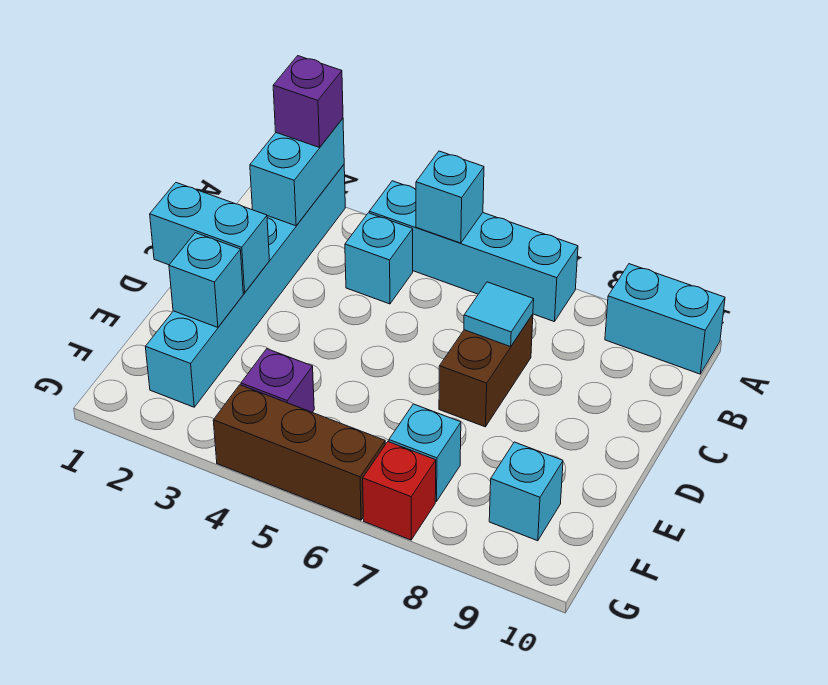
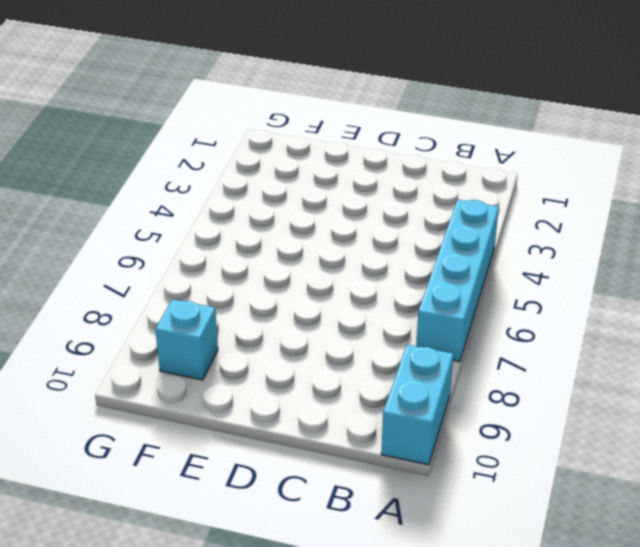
none -> cyan brick A2:F2 level 1
none -> cyan brick B4 level 1
none -> brown brick C7:D7 level 1

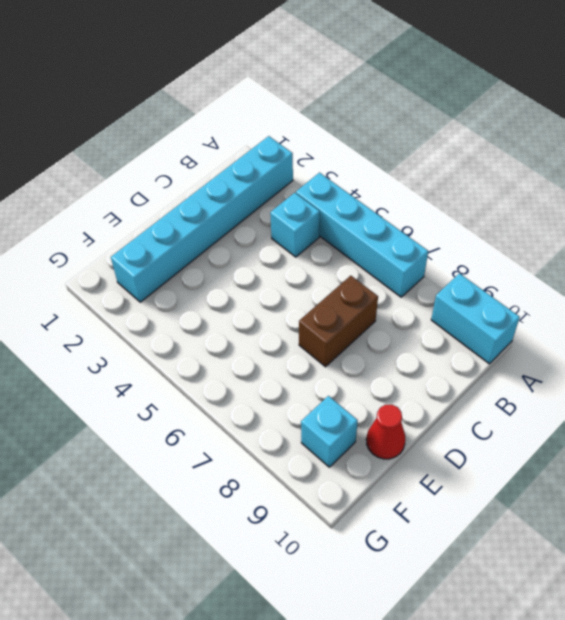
red cone E10 level 1 -> none
none -> purple brick F4 level 1
none -> cyan brick F7 level 1
none -> brown brick G4:G6 level 1

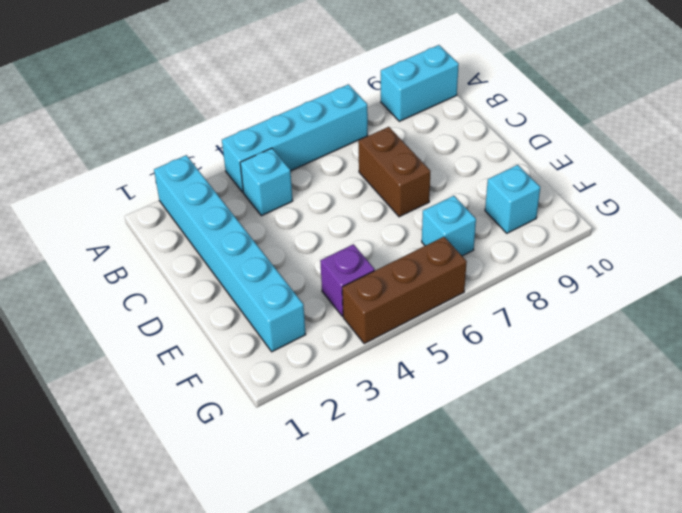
none -> red brick G7 level 1
none -> cyan brick A2:B2 level 2
none -> cyan brick A5 level 2

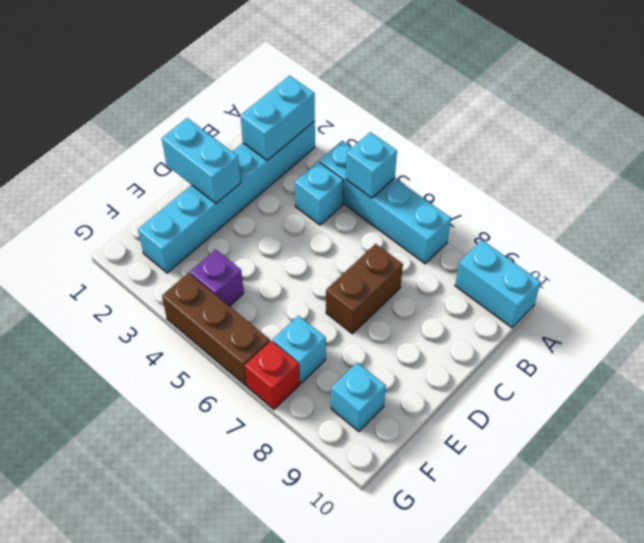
none -> cyan tile C7 level 2
none -> cyan brick E2 level 2
none -> purple brick A2 level 3

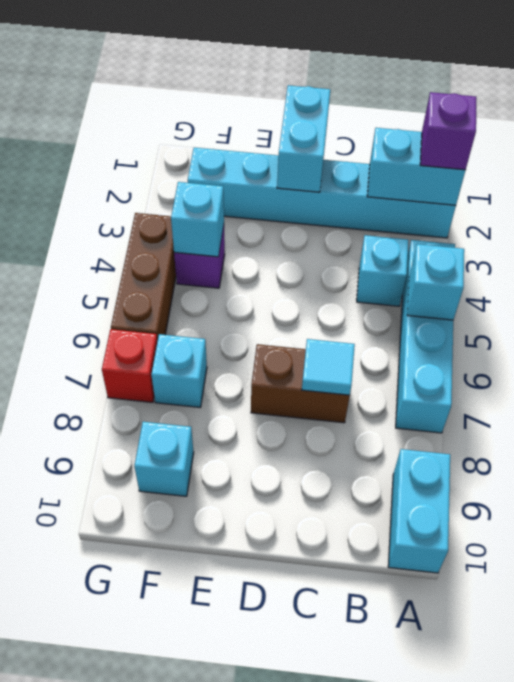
cyan brick F4 level 2 -> cyan brick E2 level 2

